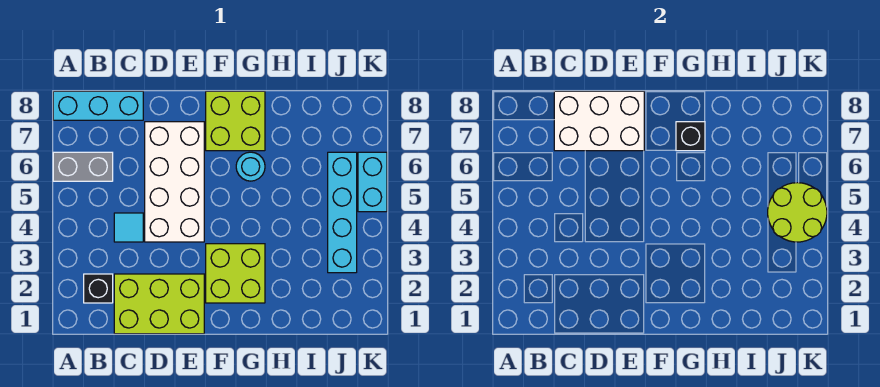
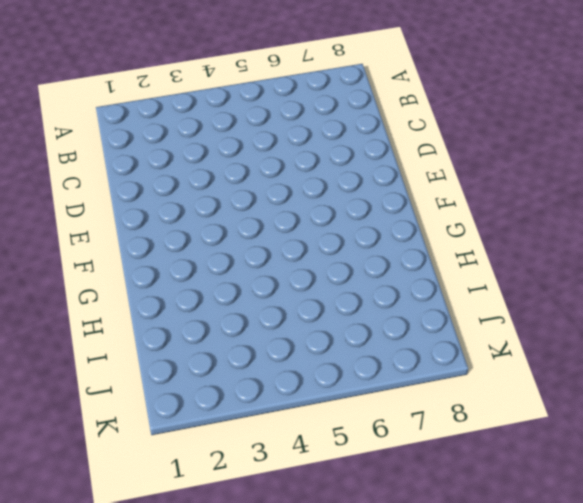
none -> grey brick A6:B6 level 1
none -> cyan brick A8:C8 level 1
none -> black brick B2 level 1

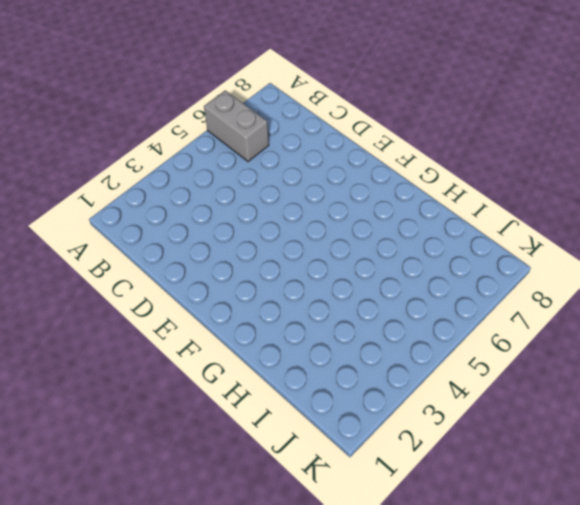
none -> cyan brick A8:C8 level 1
none -> black brick B2 level 1
none -> lime brick C1:E2 level 1

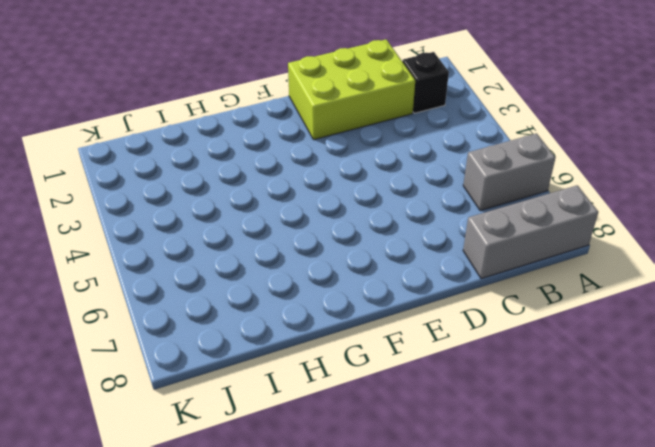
grey brick A8:C8 level 1 -> cyan brick A8:C8 level 1
none -> cyan tile C4 level 1
none -> white brick D4:E7 level 1
none -> lime brick F2:G3 level 1

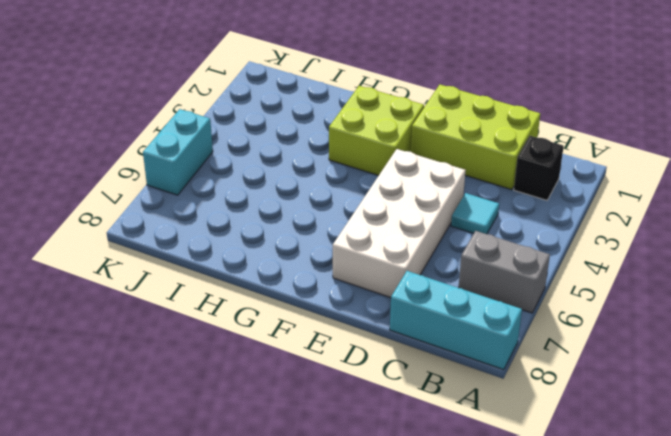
none -> lime brick F7:G8 level 1
none -> cyan round brick G6 level 1
none -> cyan brick J3:J6 level 1

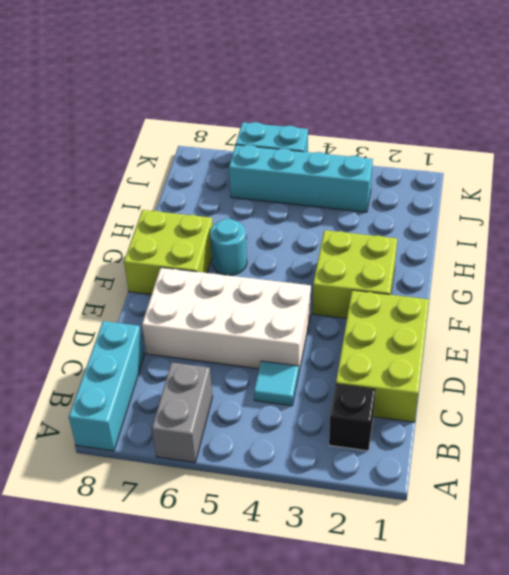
none -> white brick C7:E8 level 2
none -> black brick G7 level 2
none -> lime round brick J4:K5 level 2

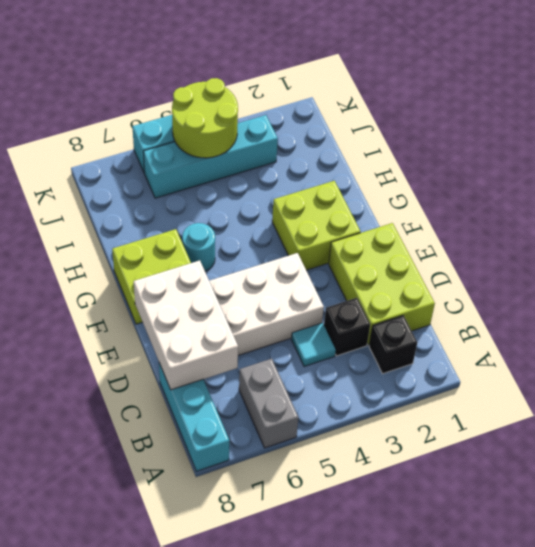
black brick C3 level 1 -> black brick G7 level 2

